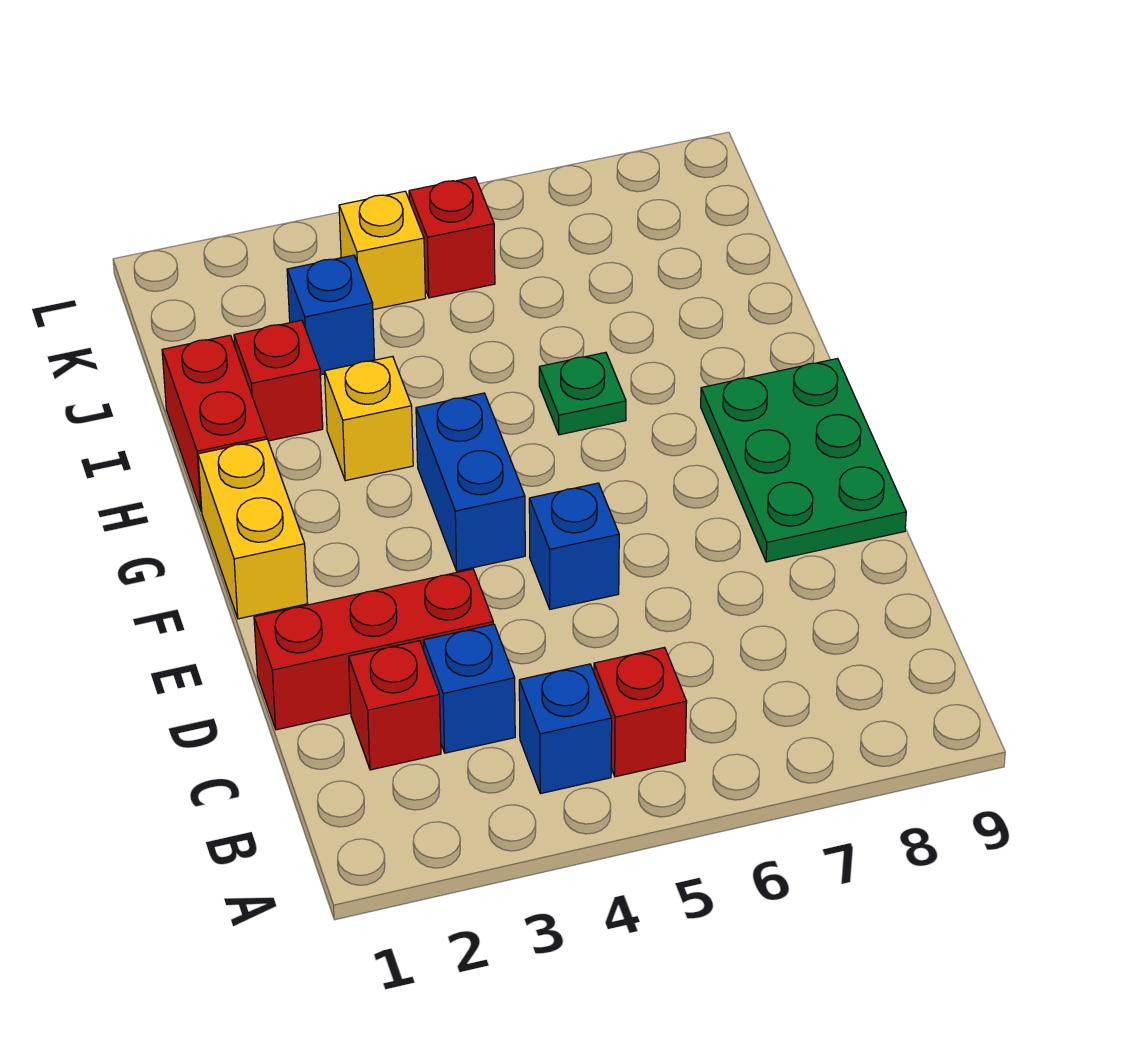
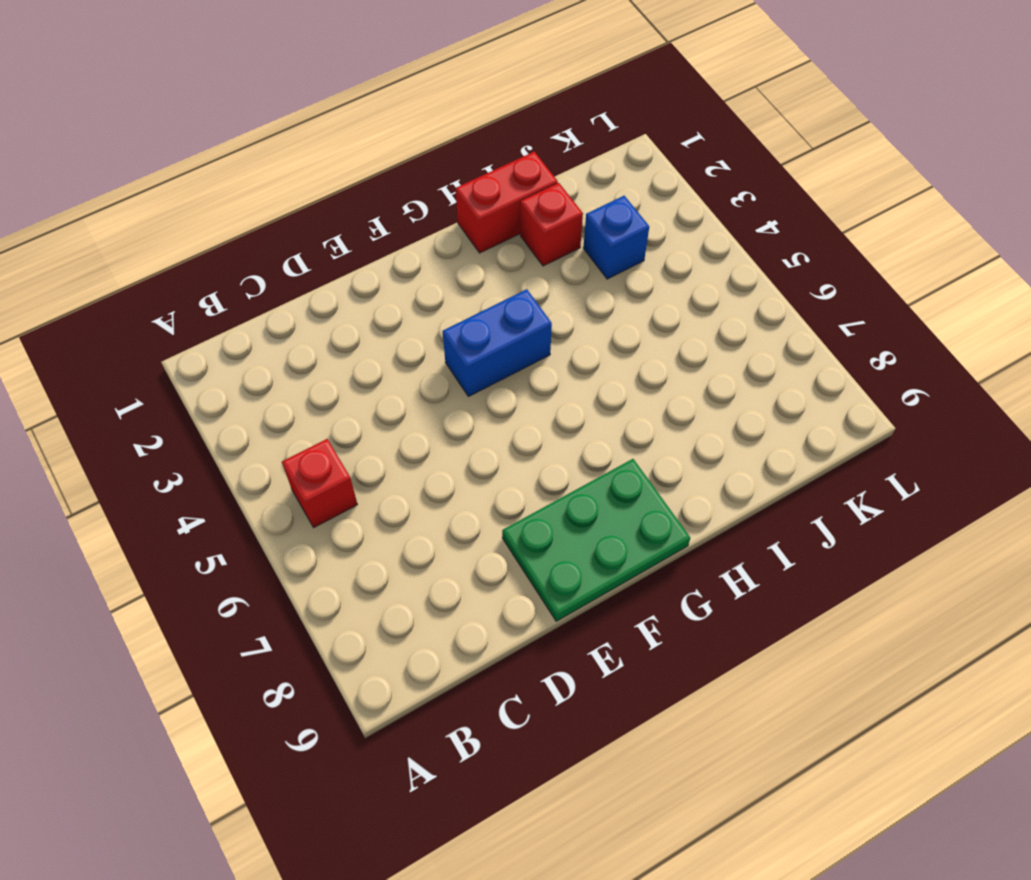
none -> blue brick B4 level 1
none -> red brick C2 level 1
none -> blue brick C3 level 1

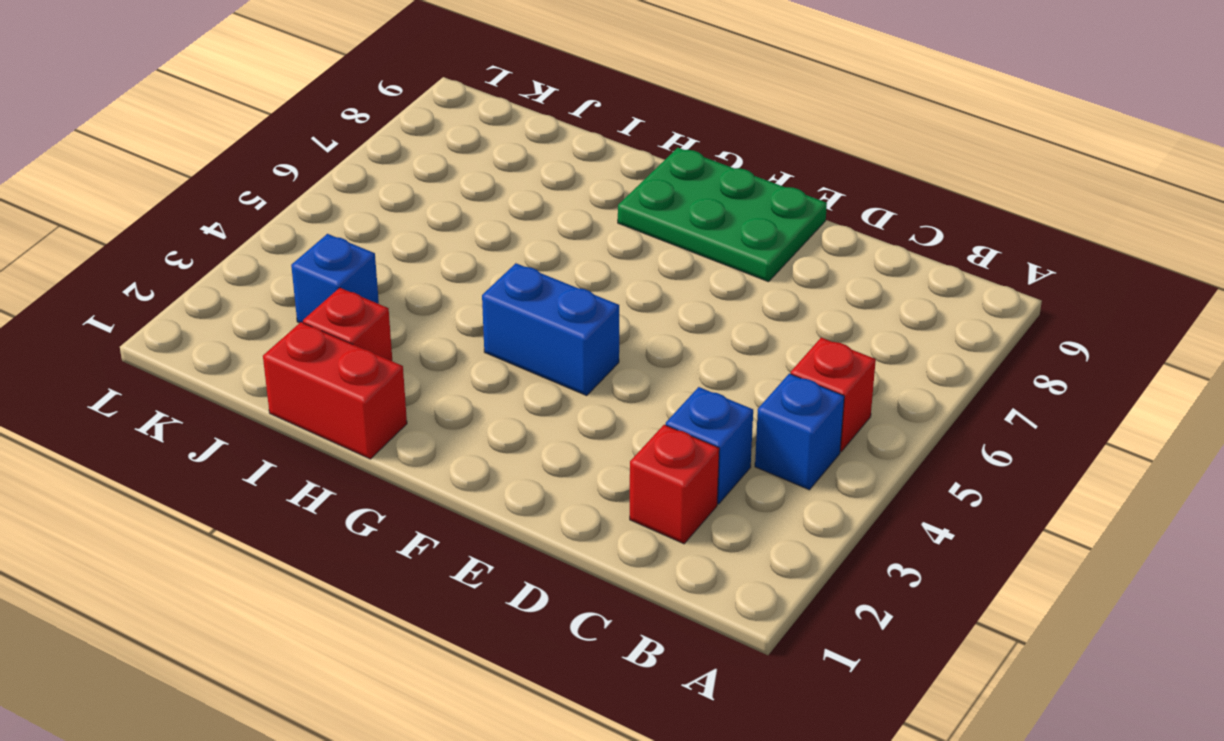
none -> red brick D1:D3 level 1
none -> blue brick E5 level 1
none -> yellow brick F1:G1 level 1

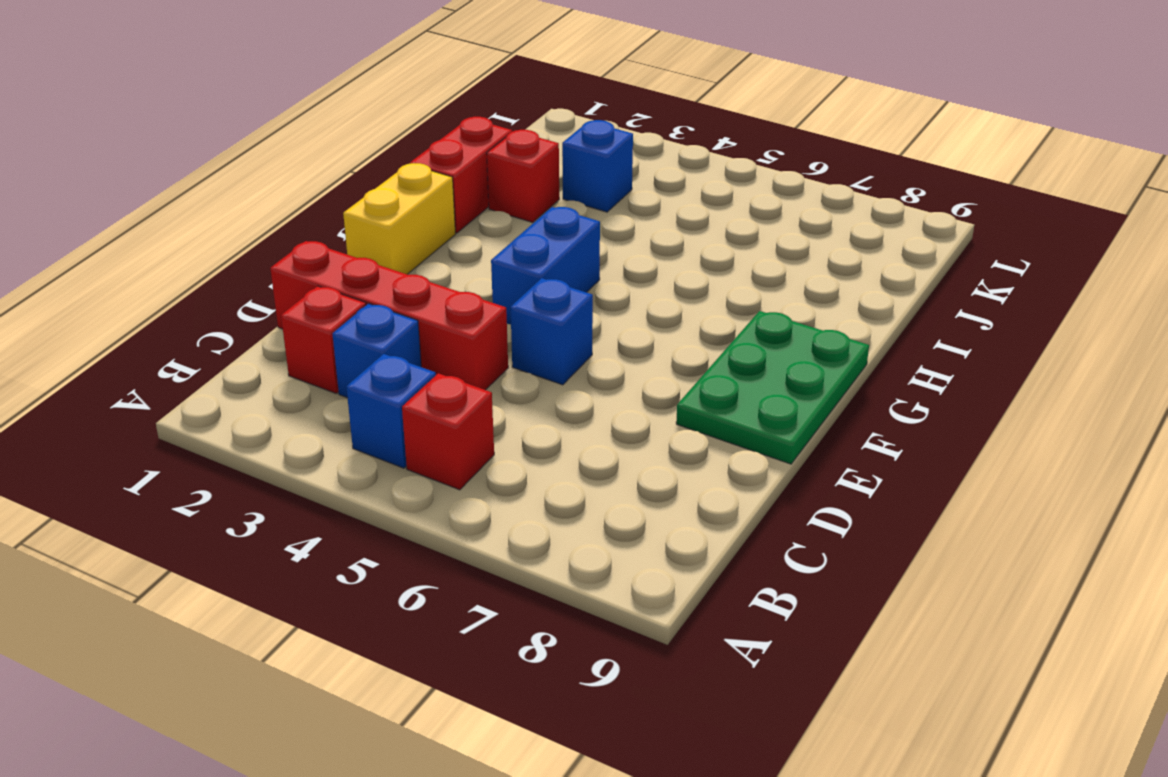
red brick D1:D4 level 1 -> red brick D1:D3 level 1
none -> yellow brick H3 level 1
none -> green plate H6 level 1
none -> yellow brick K4 level 1

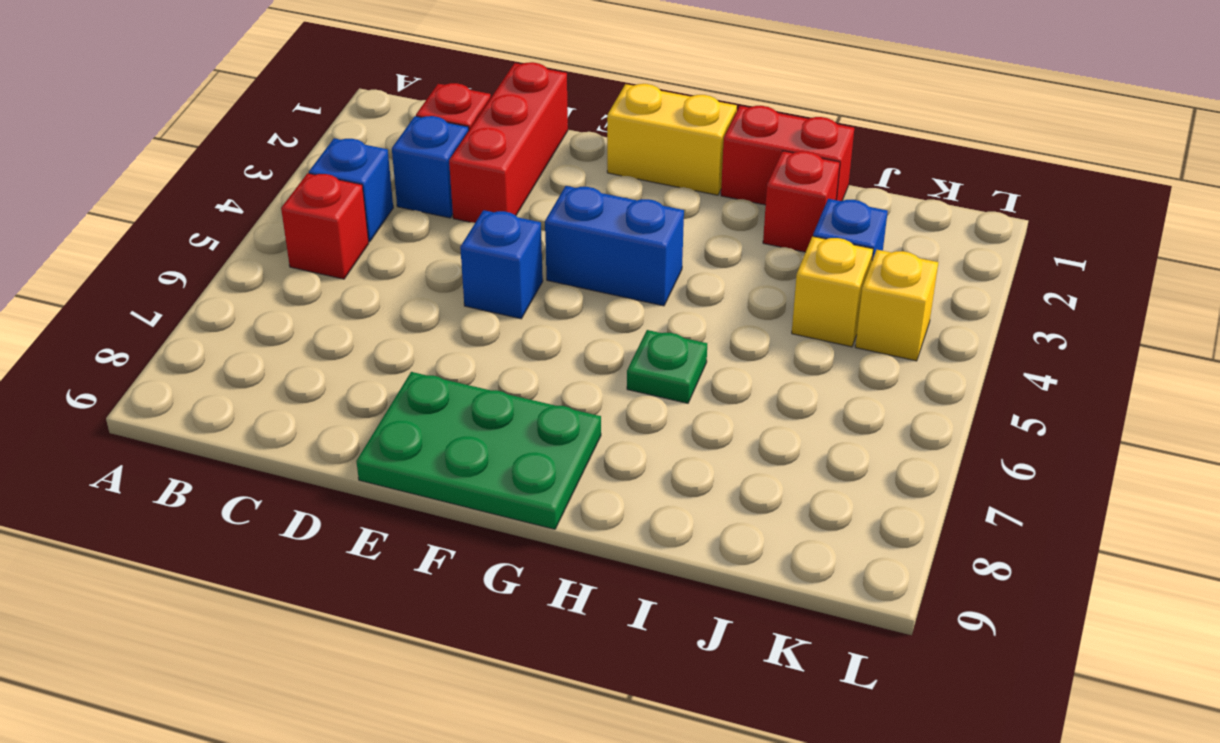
yellow brick J4 level 1 -> yellow brick H3 level 1
none -> red brick K5 level 1

